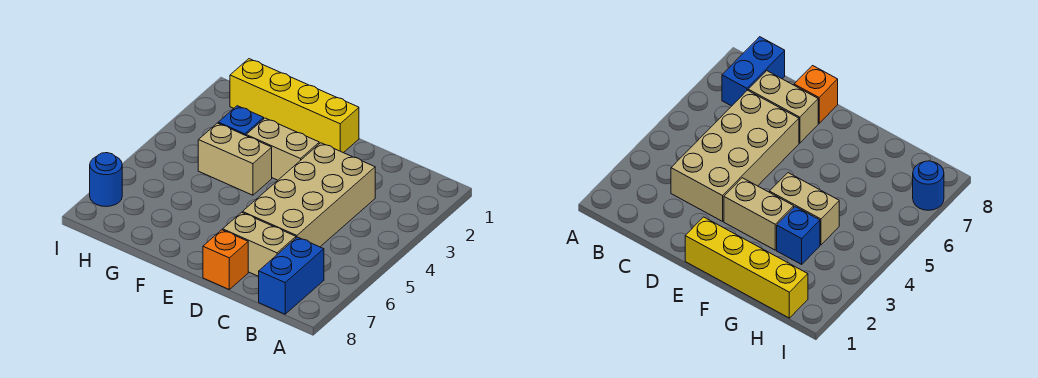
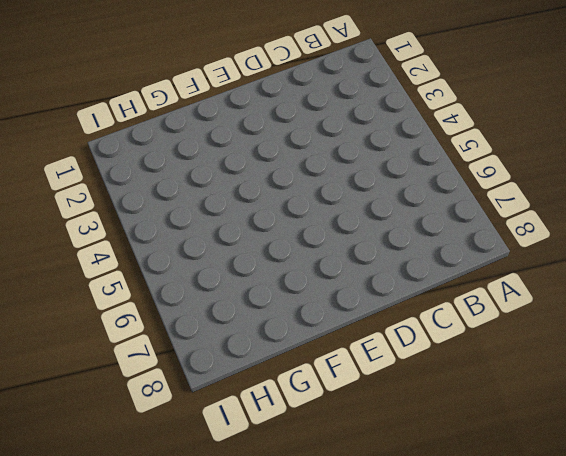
none -> blue brick B7:B8 level 1
none -> tan brick C3:D6 level 1

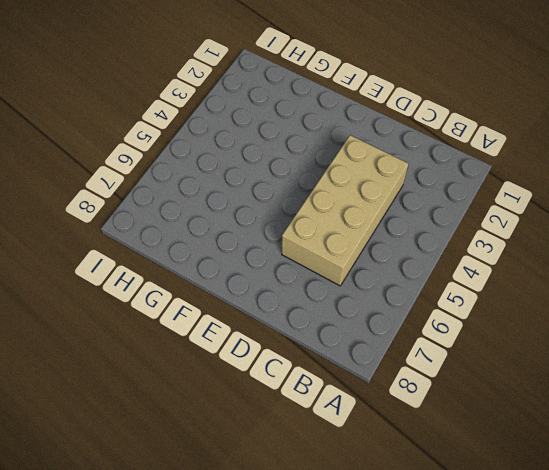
none -> blue brick B7:B8 level 1
none -> tan brick C7:D7 level 1

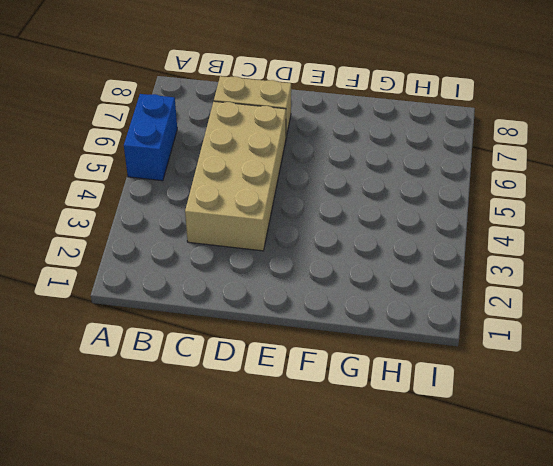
blue brick A5:A6 level 1 -> blue brick B7:B8 level 1
none -> orange brick D8 level 1
none -> yellow brick E1:H1 level 1

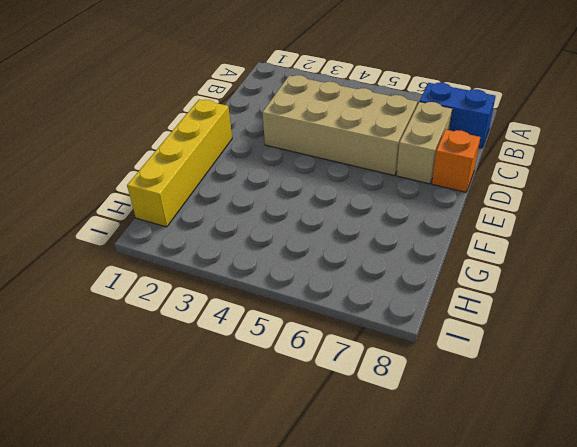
none -> tan brick E3:F3 level 1
none -> tan brick F4:G4 level 1

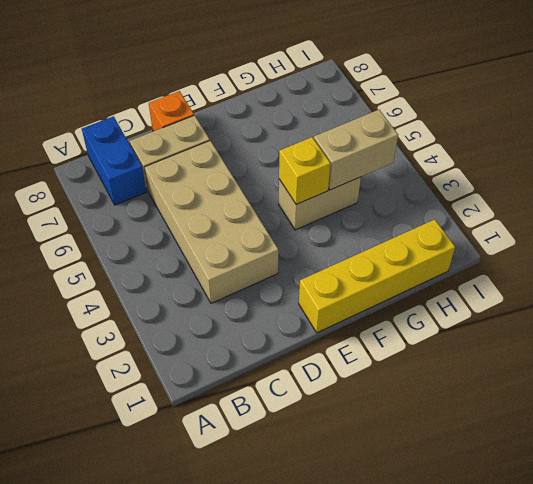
yellow brick F4 level 2 -> none
tan brick G4:H4 level 2 -> tan brick E3:F3 level 1
none -> blue brick G3 level 1
none -> blue round brick I7 level 1

